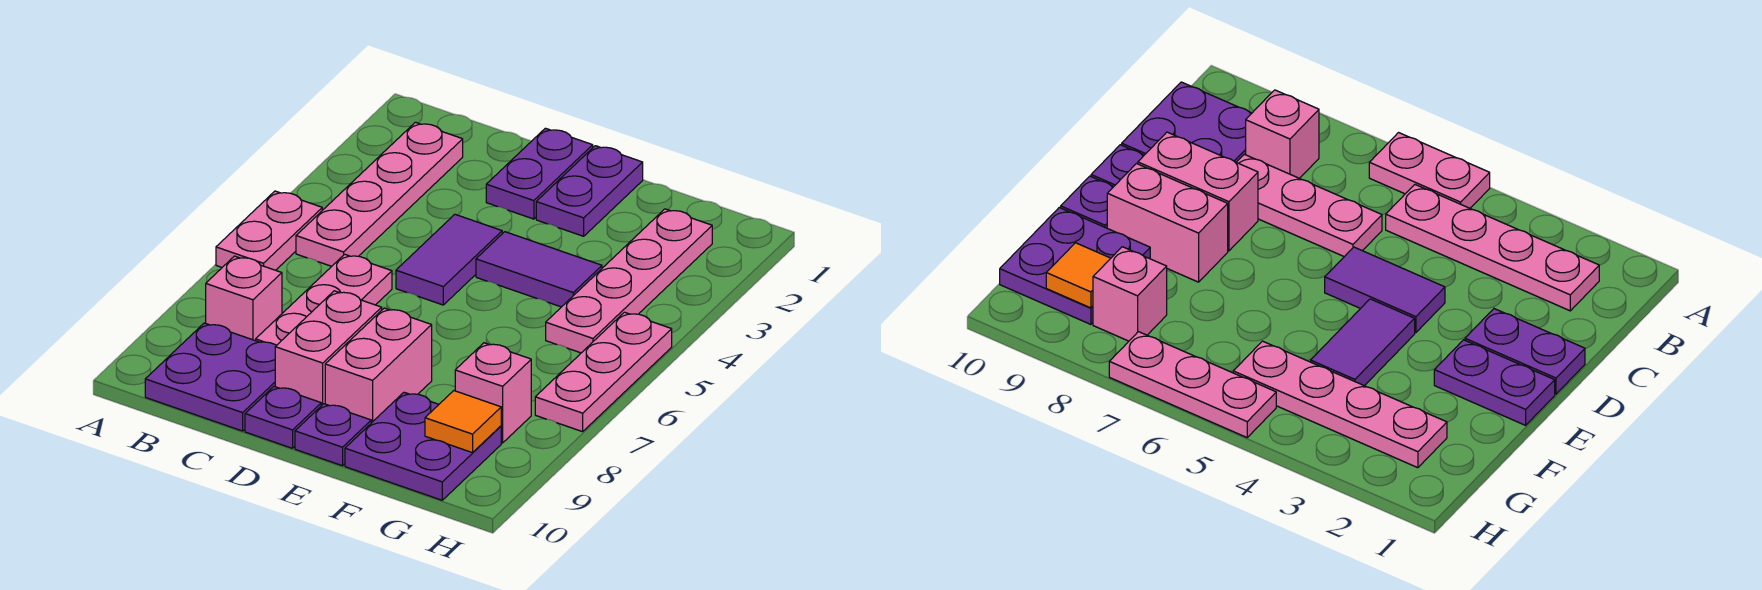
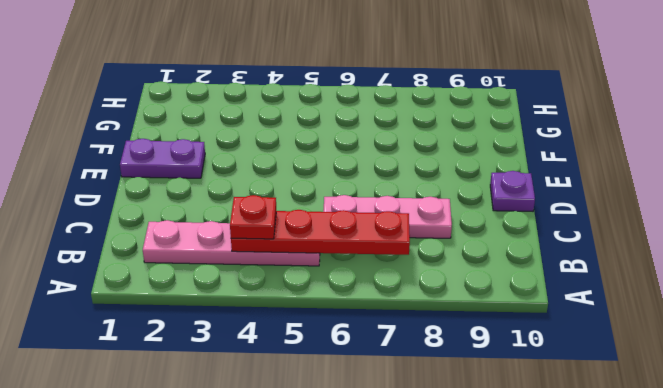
red plate B4:B7 level 2 -> none
red plate B4 level 3 -> none
none -> pink plate A5:A6 level 1
none -> pink brick B8 level 1
none -> purple plate B9:C10 level 1

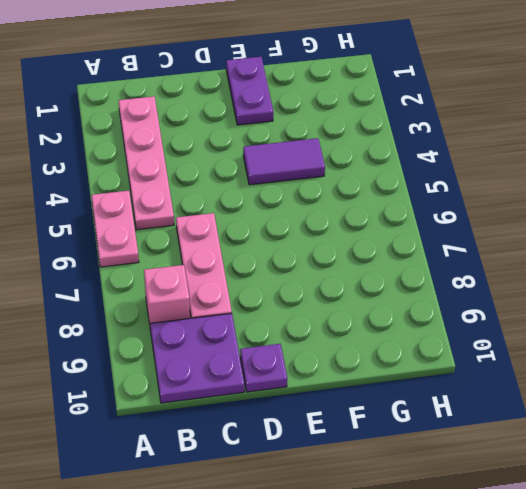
none -> purple plate D1:D2 level 1
none -> purple tile D4:D5 level 1
none -> pink brick D8:D9 level 1

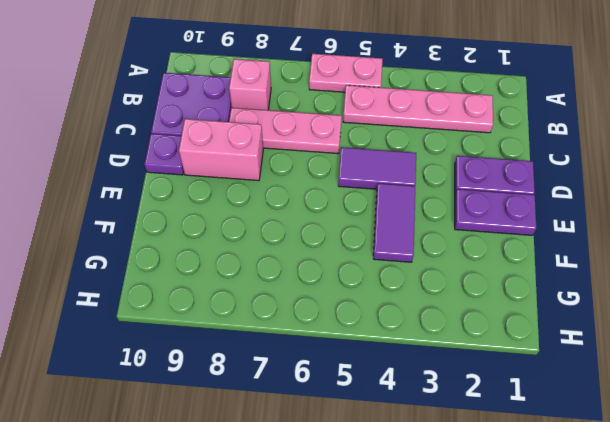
none -> pink brick E8:E9 level 1
none -> purple plate E10 level 1
none -> purple plate F9:G10 level 1

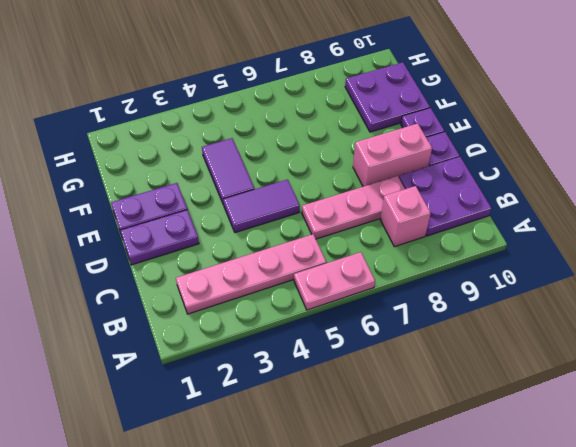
none -> pink brick E8:E9 level 1
none -> pink plate G2:G5 level 1
none -> pink brick G8 level 1

